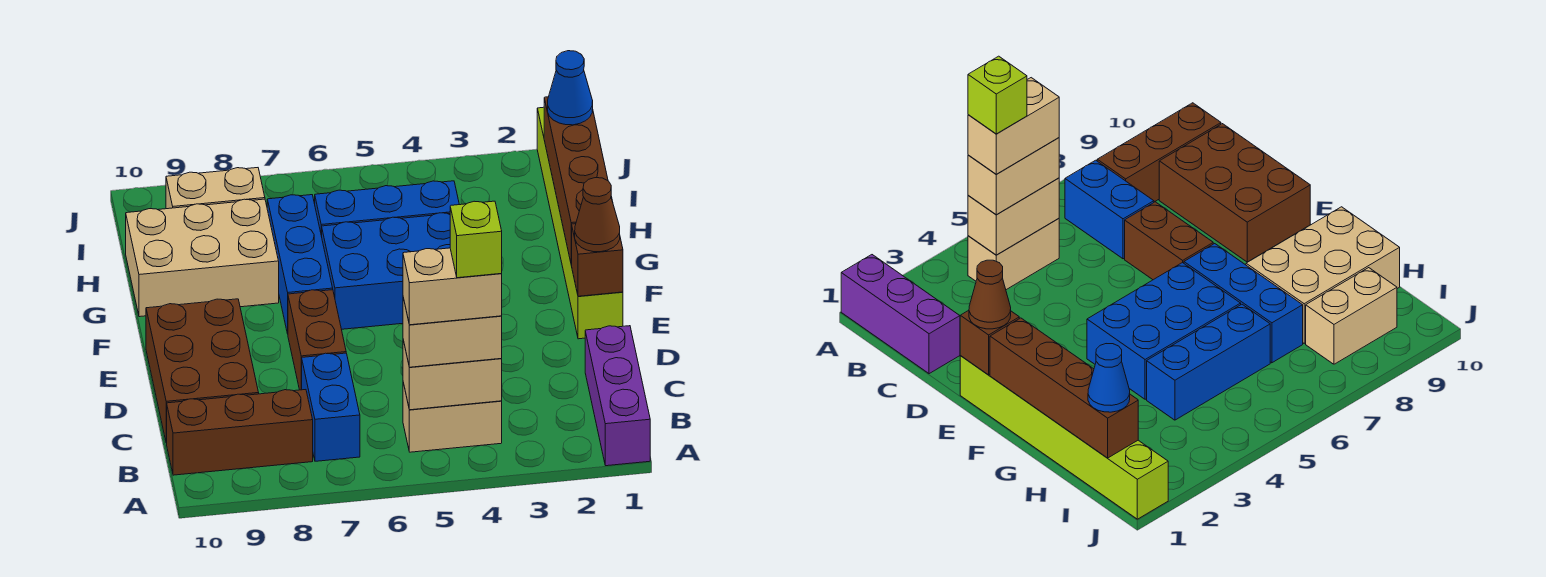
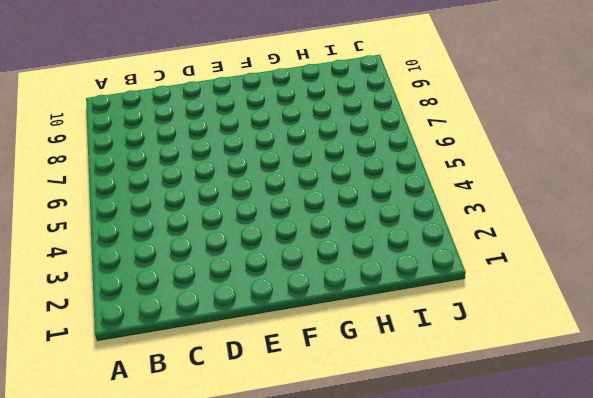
none -> purple brick A1:C1 level 1
none -> tan brick B4:B5 level 1
none -> blue brick B7:C7 level 1

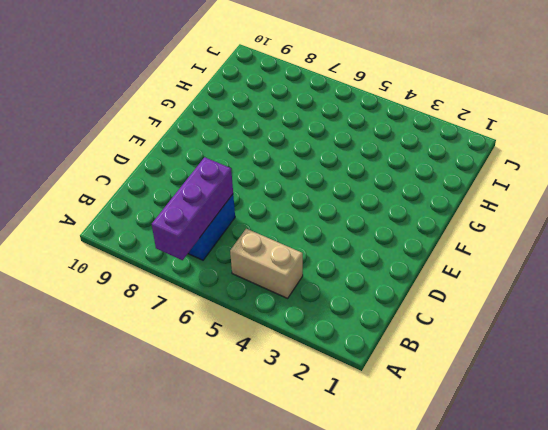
purple brick A7:C7 level 2 -> purple brick A1:C1 level 1
none -> brown brick B8:B10 level 1
none -> brown brick C9:E10 level 1
none -> brown brick D7:E7 level 1

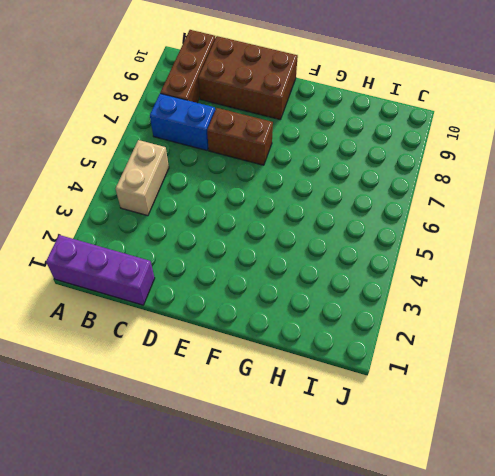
none -> lime brick E1:J1 level 1
none -> blue brick F4:G6 level 1
none -> blue brick F7:H7 level 1

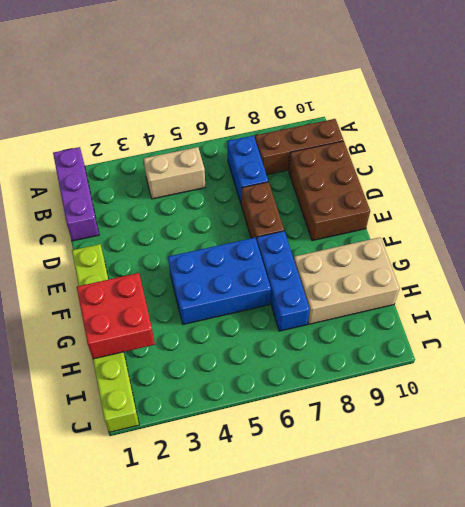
red brick G1:H2 level 2 -> brown brick F1:I1 level 2
none -> blue brick H4:H6 level 1
none -> tan brick I8:I9 level 1
none -> tan brick B4:B5 level 2

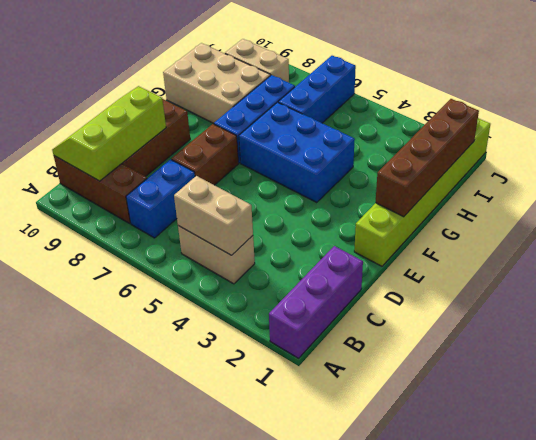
lime slope B9:D10 level 2 top 9 -> none
blue brick H6:J6 level 1 -> blue brick H4:H6 level 1
none -> brown brick E1 level 2
none -> tan brick B4:B5 level 3
none -> brown cone E1 level 3

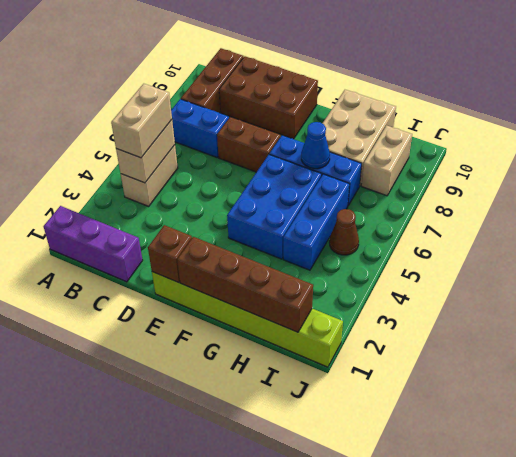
blue cone G7 level 2 -> blue cone I1 level 3
brown cone I5 level 1 -> brown cone E1 level 3
none -> tan brick B4:B5 level 4
none -> lime brick B4 level 5

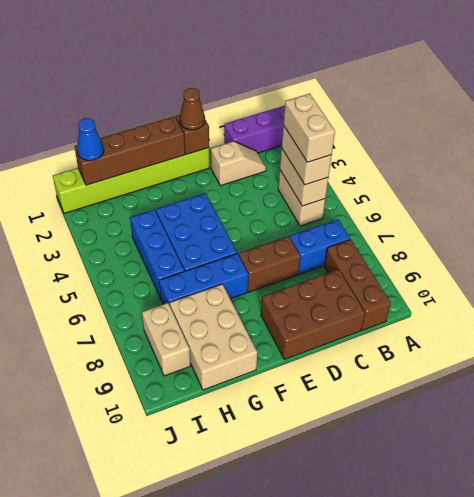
tan slope C2:D2 level 1 top D -> none
none -> lime brick B4 level 5

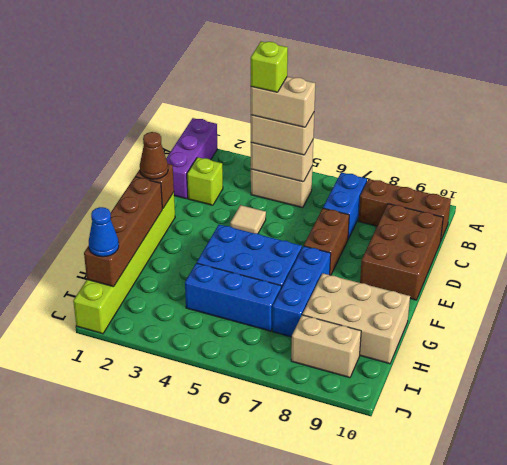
lime brick C2 level 1 -> none
tan tile D4 level 1 -> none

